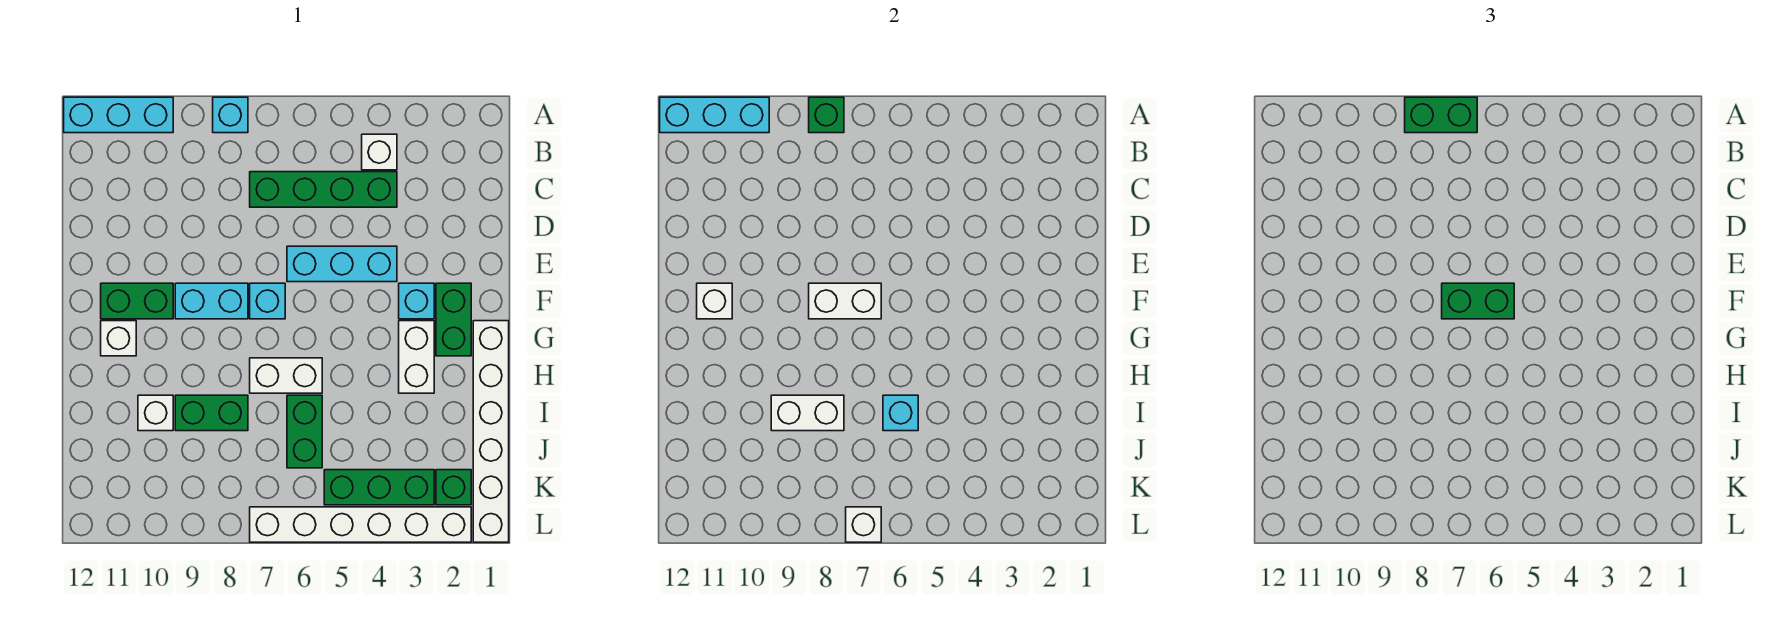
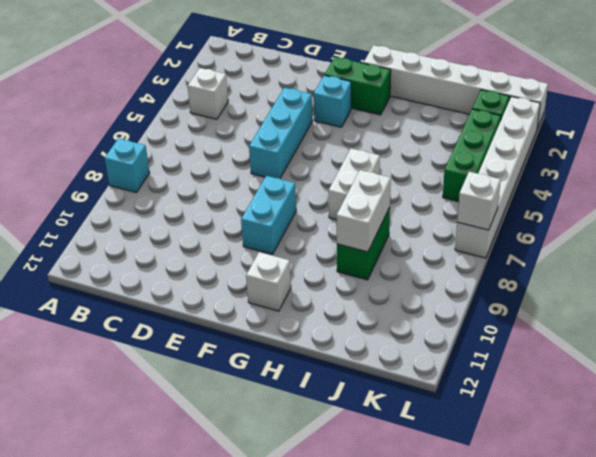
none -> cyan brick A10:A12 level 1
none -> green brick C4:C7 level 1
none -> cyan brick F7 level 1

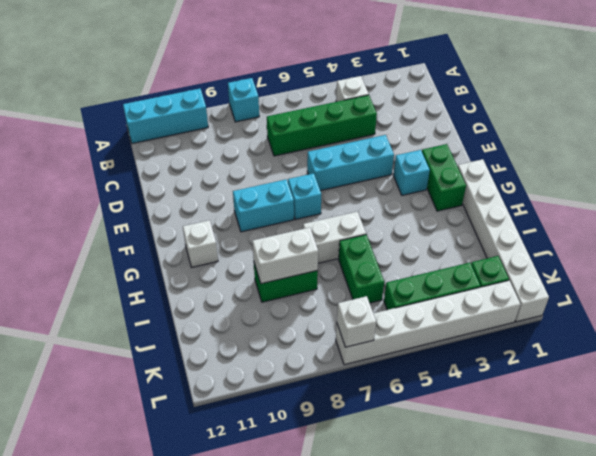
none -> green brick F10:F11 level 1
none -> white brick G3:H3 level 1
none -> white brick I10 level 1

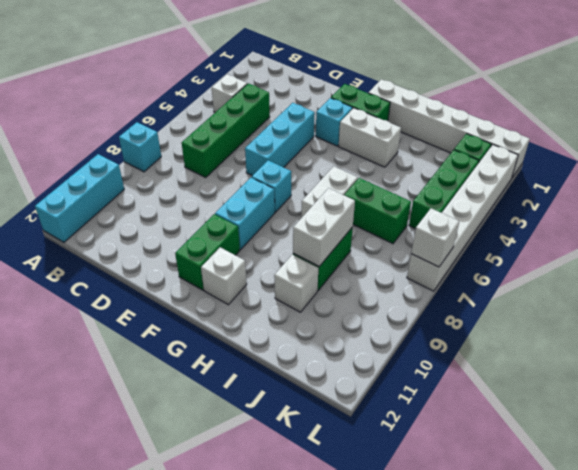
none -> green brick A8 level 2
none -> cyan brick A10:A12 level 2
none -> white brick F7:F8 level 2

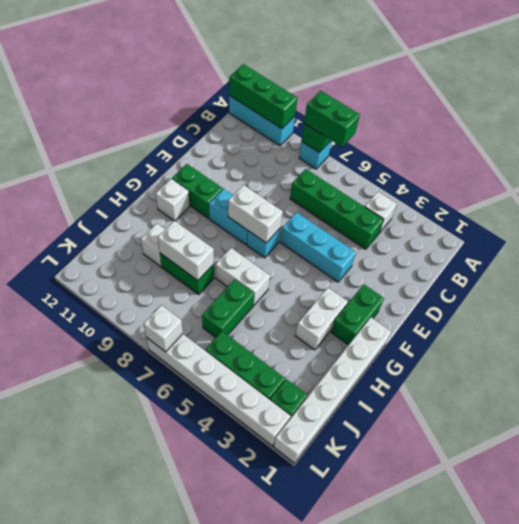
green brick A10:A12 level 2 -> cyan brick A10:A12 level 2
none -> cyan brick F3 level 1
none -> white brick F11 level 2
none -> cyan brick I6 level 2

